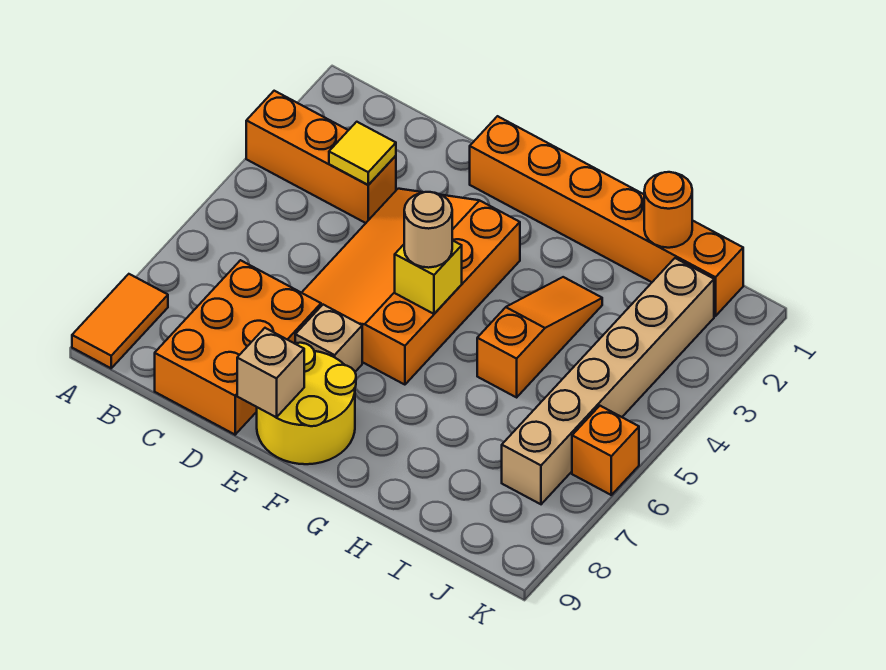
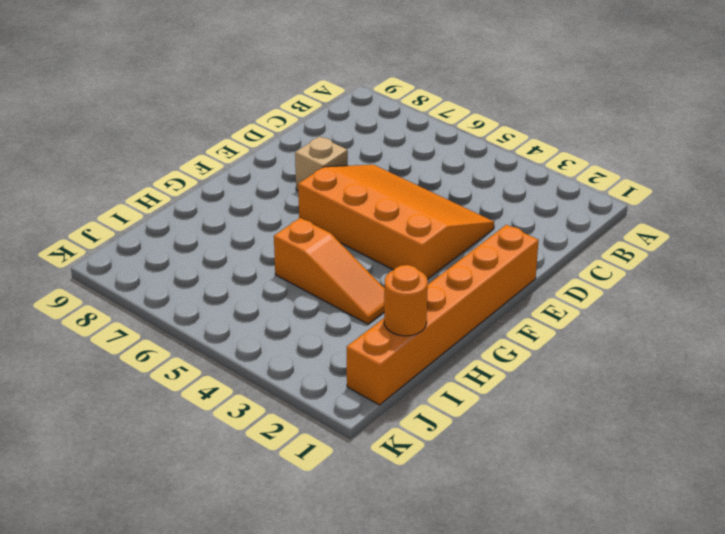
none -> orange brick A3:C3 level 1
none -> orange tile A8:A9 level 1
none -> orange brick C7:D9 level 1

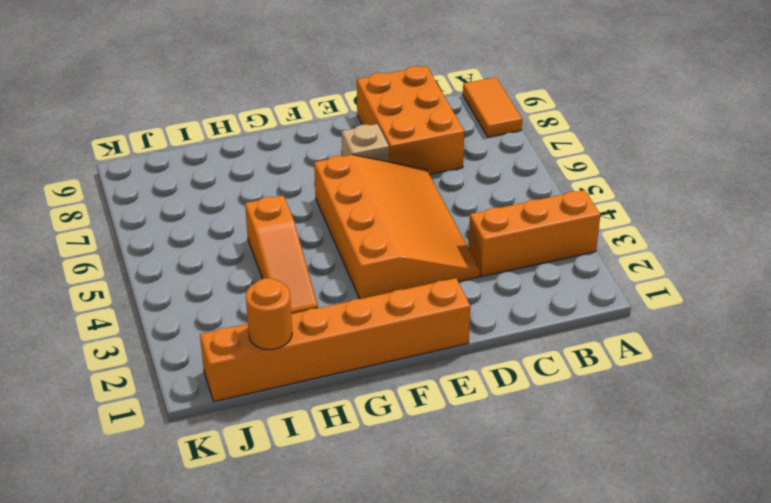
none -> yellow round brick E8:F9 level 1
none -> tan brick J2:J7 level 1
none -> orange brick K6 level 1

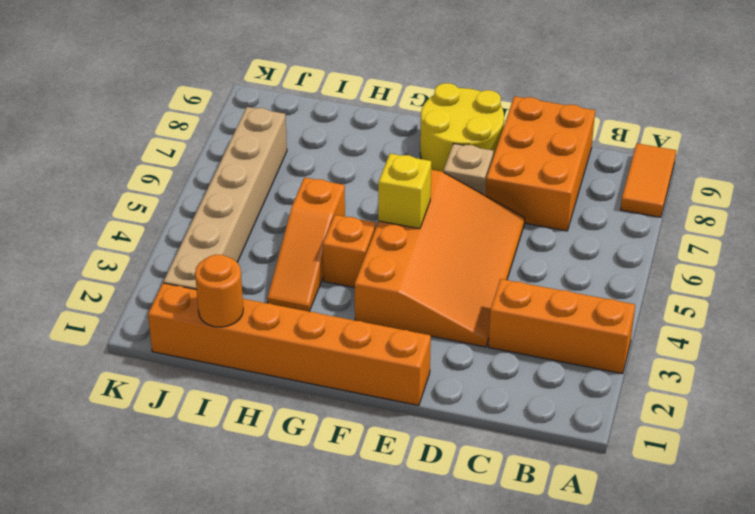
orange brick G4 level 1 -> orange brick K6 level 1
none -> yellow tile C3 level 2
none -> tan brick E9 level 2
none -> tan round brick F5 level 3

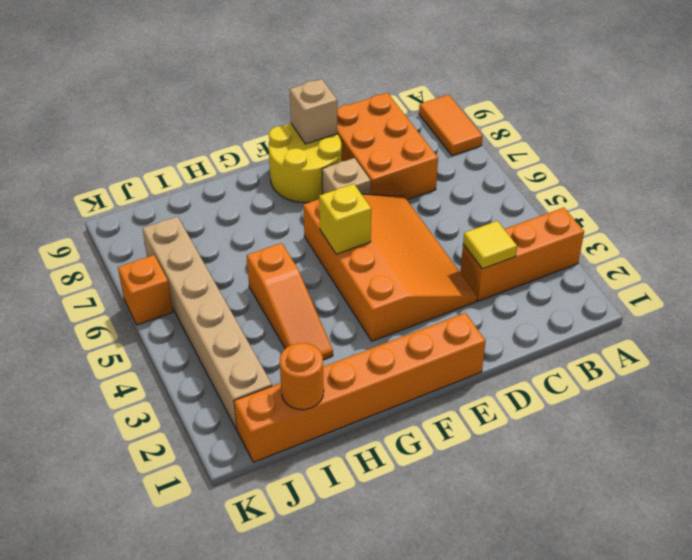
none -> tan round brick F5 level 3

